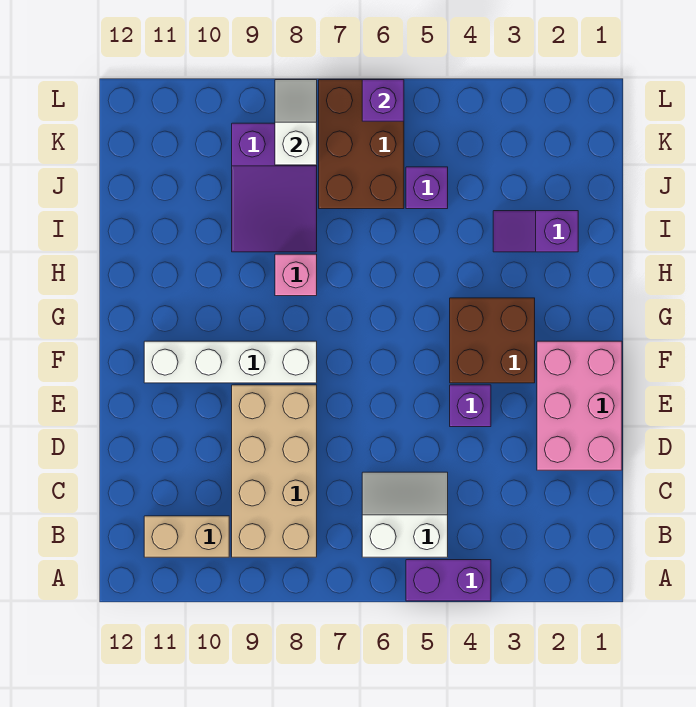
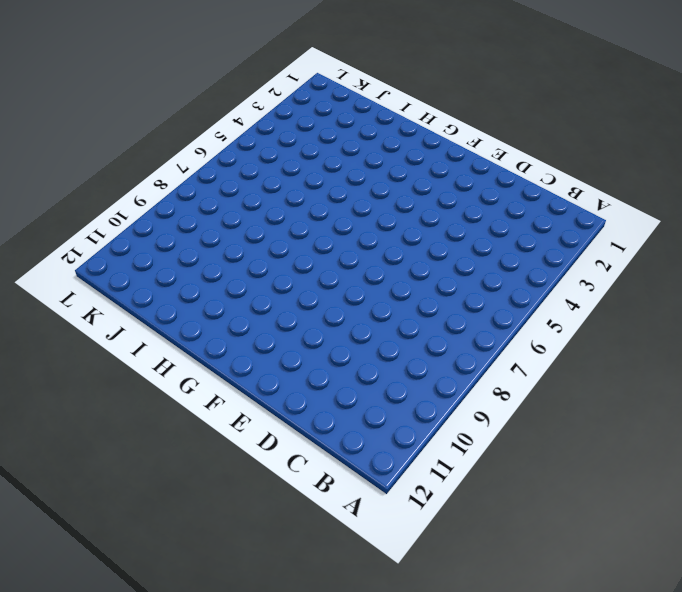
none -> purple brick A4:A5 level 1
none -> white slope B5:C6 level 1 top B
none -> tan brick B8:E9 level 1

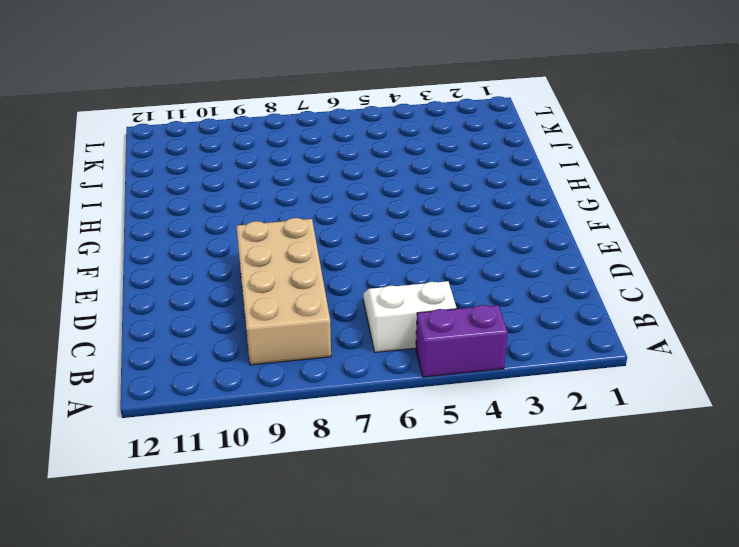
none -> tan brick B10:B11 level 1
none -> pink brick D1:F2 level 1
none -> purple brick E4 level 1

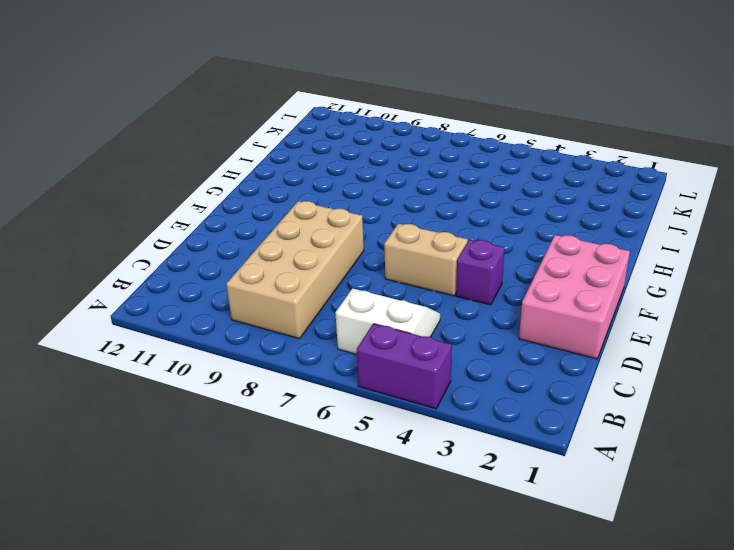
tan brick E5:E6 level 1 -> tan brick B10:B11 level 1
none -> brown brick F3:G4 level 1
none -> white brick F8:F11 level 1
none -> pink brick H8 level 1

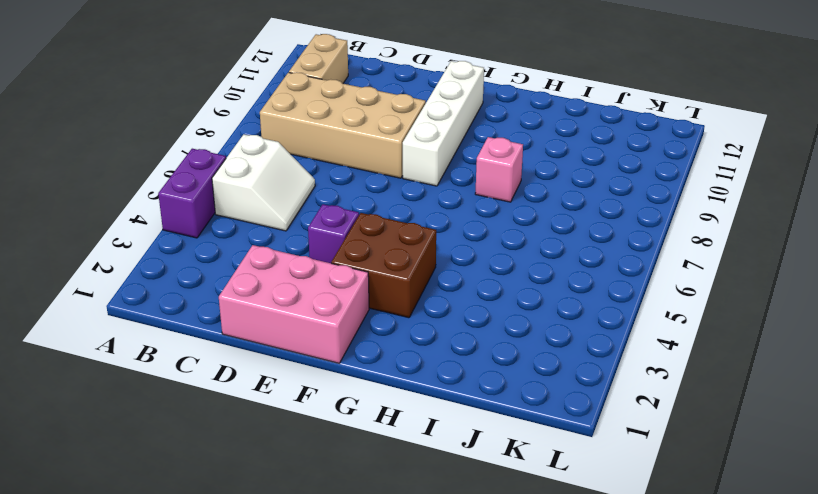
none -> purple slope I2:I3 level 1 top 2
none -> purple slope I8:K9 level 1 top K
none -> purple brick J5 level 1

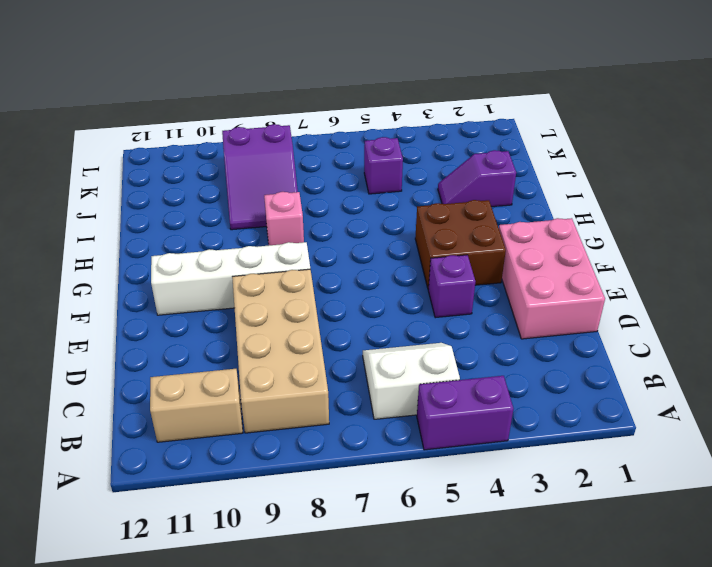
none -> brown brick J6:L7 level 1
none -> white slope K8:L8 level 2 top K
none -> purple brick L6 level 2

